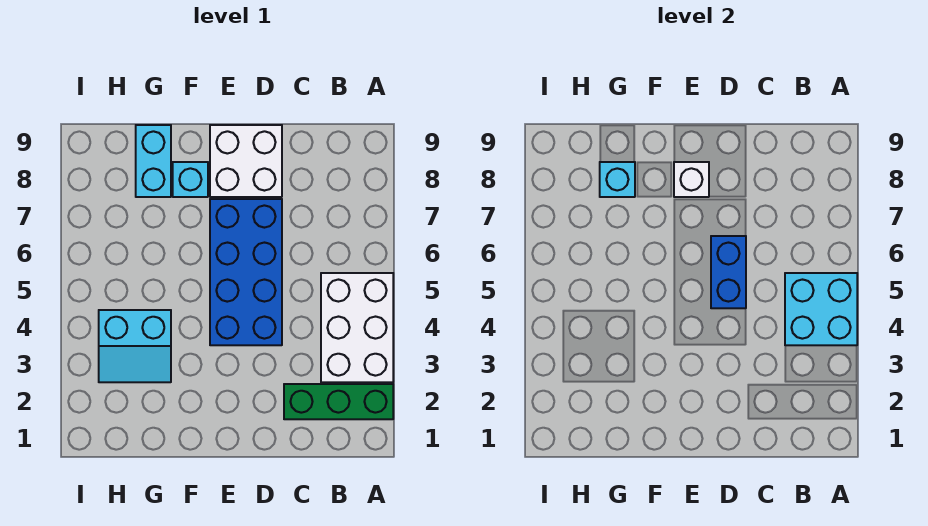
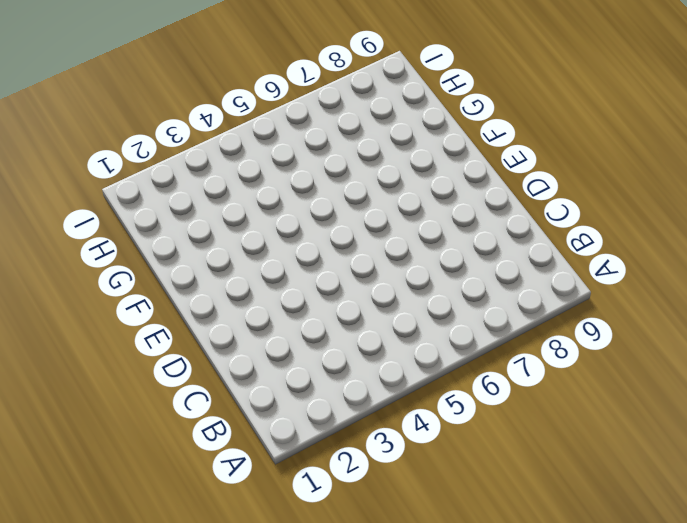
none -> green brick A2:C2 level 1
none -> white brick A3:B5 level 1

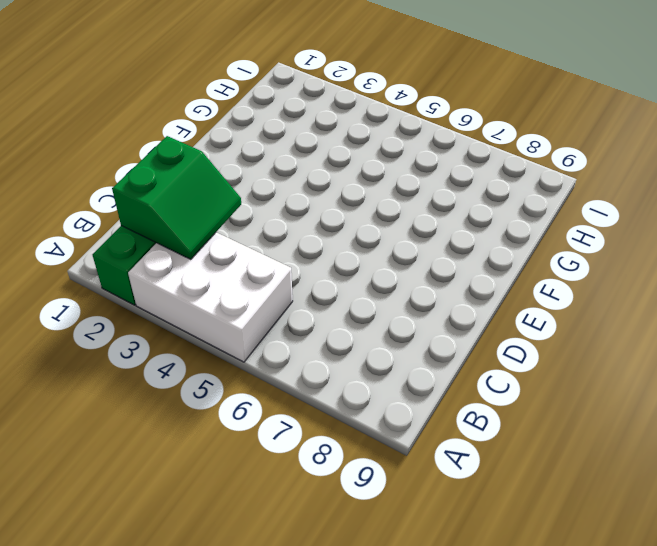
green slope B2:C3 level 2 top 2 -> none
none -> blue brick D4:E7 level 1
none -> white brick D8:E9 level 1

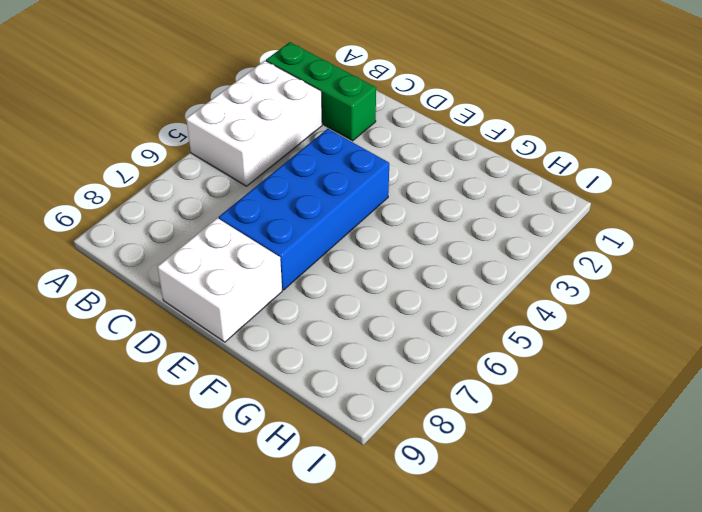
none -> cyan brick F8 level 1
none -> cyan slope G3:H4 level 1 top 4

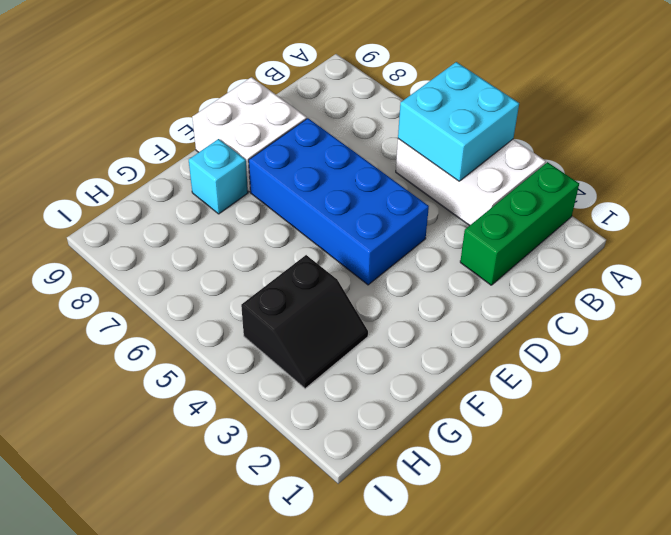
black slope G3:H4 level 1 top 4 -> cyan slope G3:H4 level 1 top 4
none -> cyan brick G8:G9 level 1
none -> blue brick D5:D6 level 2

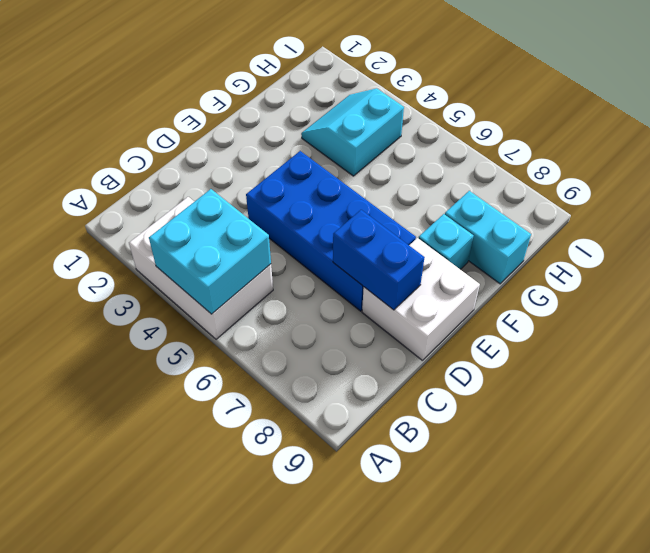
blue brick D7:D8 level 2 -> blue brick D5:D6 level 2
none -> green brick A2:C2 level 1
none -> white brick E8 level 2

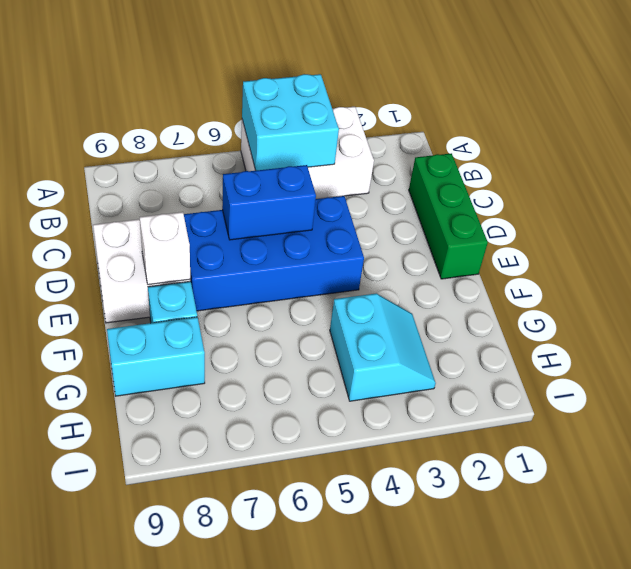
green brick C1:E1 level 1 -> green brick A2:C2 level 1
none -> cyan brick G8 level 2

